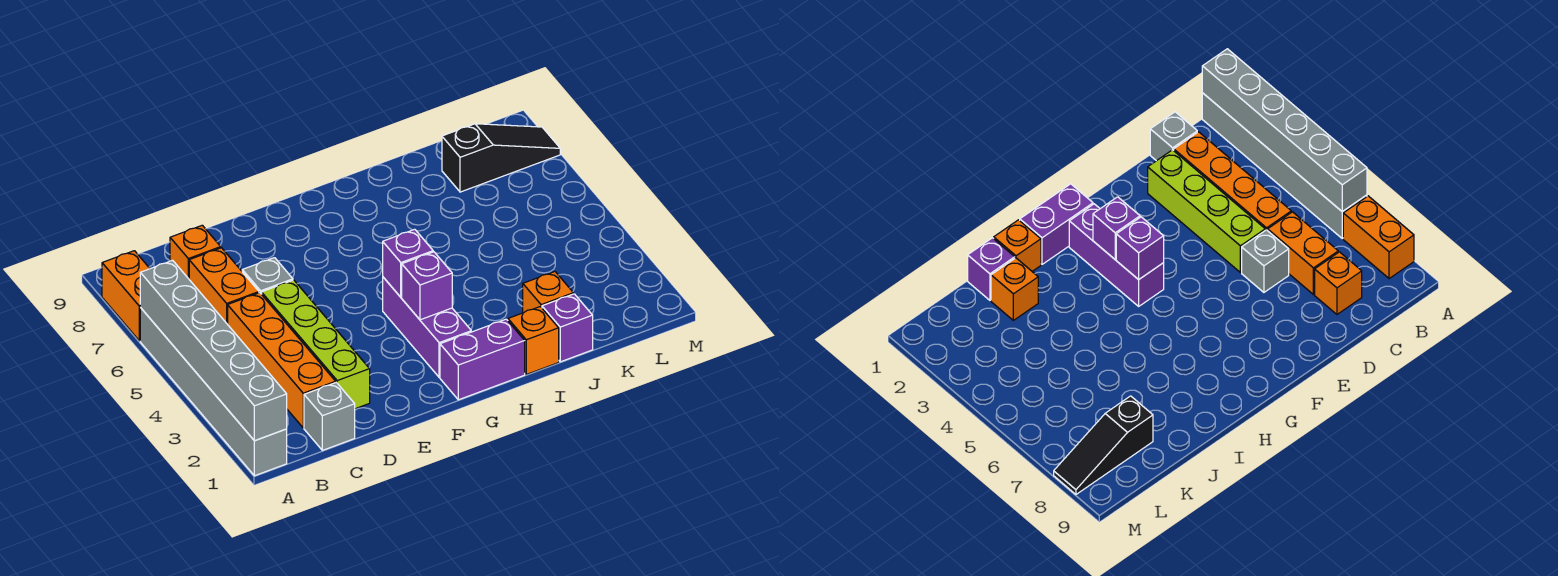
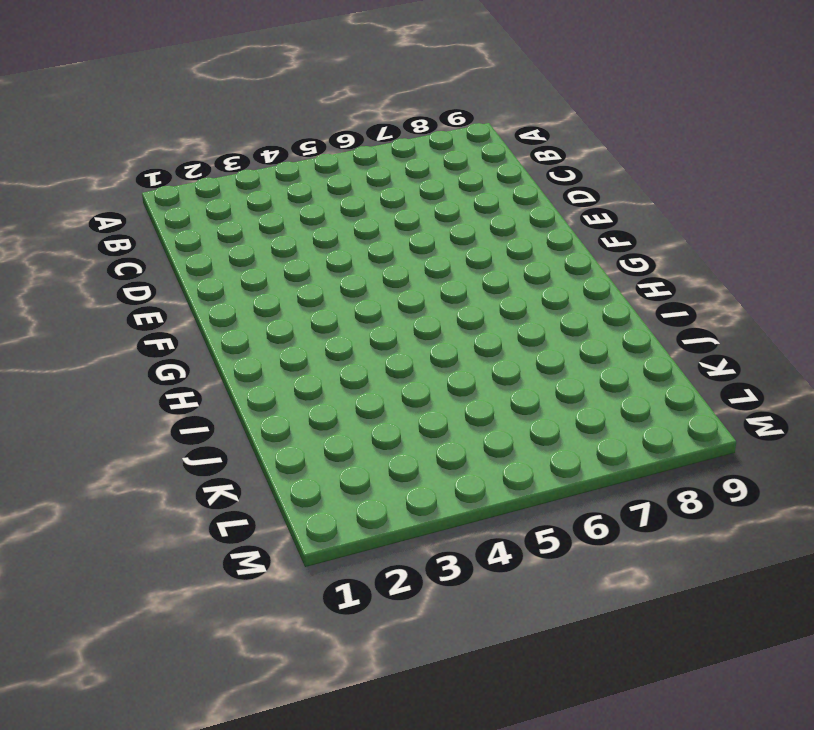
none -> grey brick A1:A6 level 1
none -> orange brick A7:A8 level 1
none -> grey brick C1 level 1

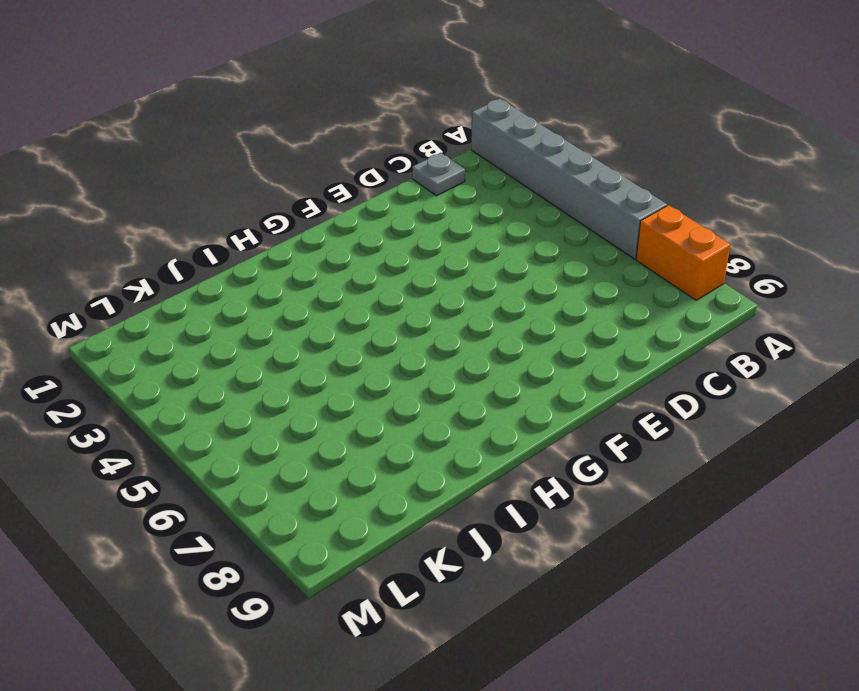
grey plate C1 level 1 -> grey brick C1 level 1
none -> orange brick C2:C5 level 1
none -> orange brick C6:C7 level 1
none -> orange brick C8 level 1

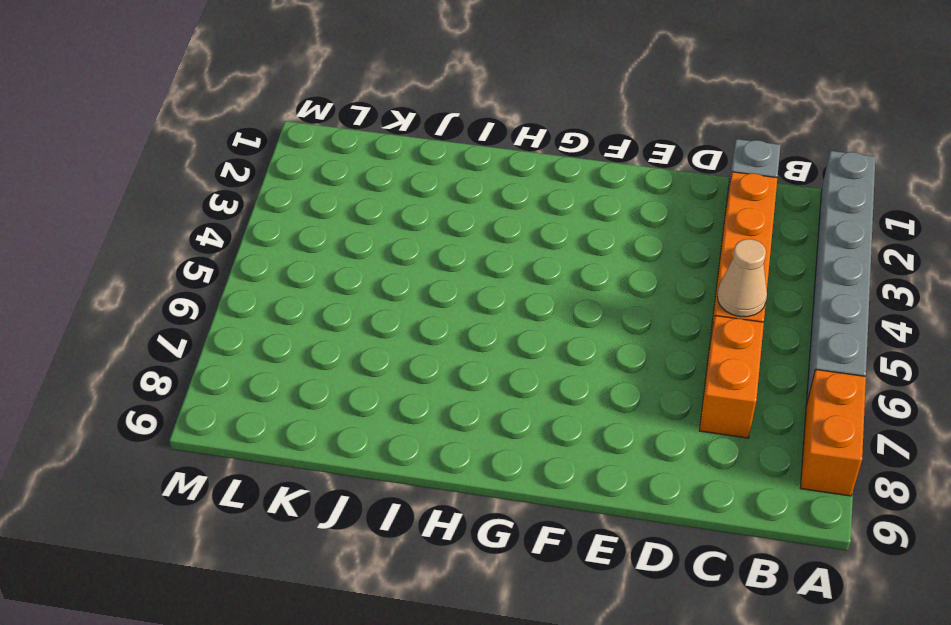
tan cone C5 level 2 -> none
none -> orange brick C8 level 1
none -> lime brick D2:D5 level 1
none -> grey brick D6 level 1

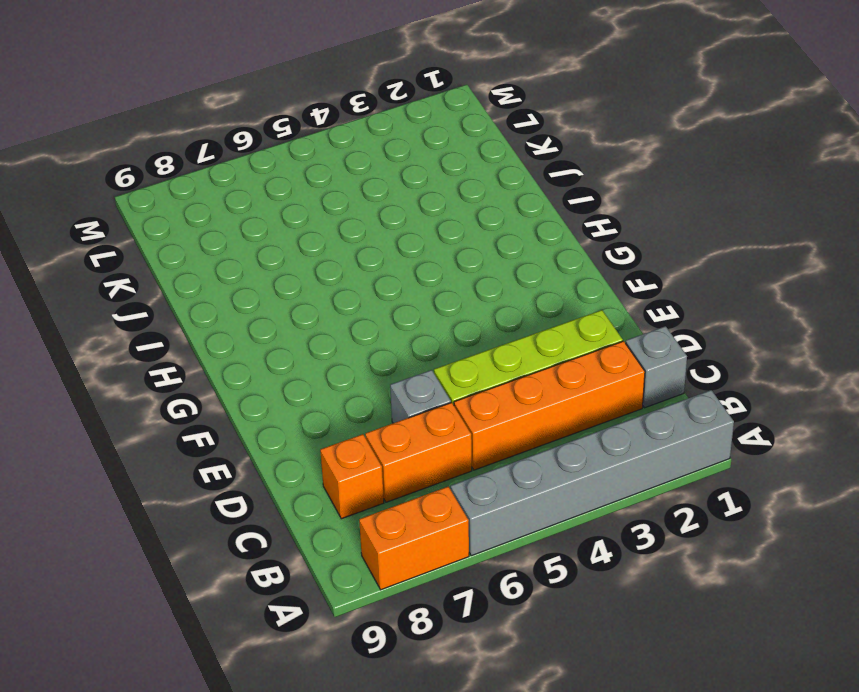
none -> purple brick G1:H1 level 1
none -> purple brick G2:G4 level 1
none -> orange brick I1 level 1

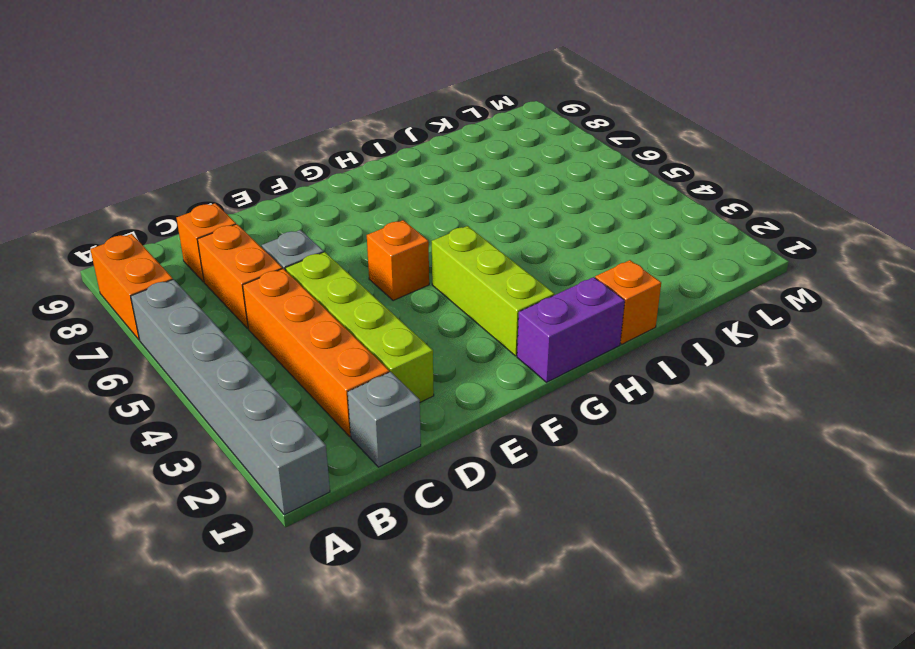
orange brick F5 level 1 -> orange brick J2 level 1
lime brick G2:G4 level 1 -> purple brick G2:G4 level 1
none -> purple brick J1 level 1
none -> black slope K8:M8 level 1 top K
none -> grey brick A1:A6 level 2

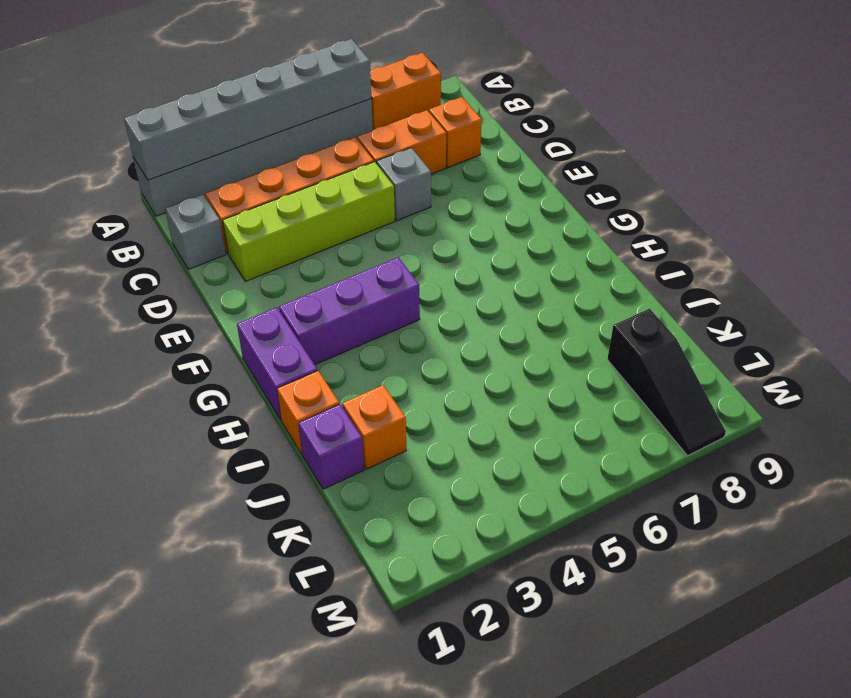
none -> purple brick G3 level 2
none -> purple brick G4 level 2

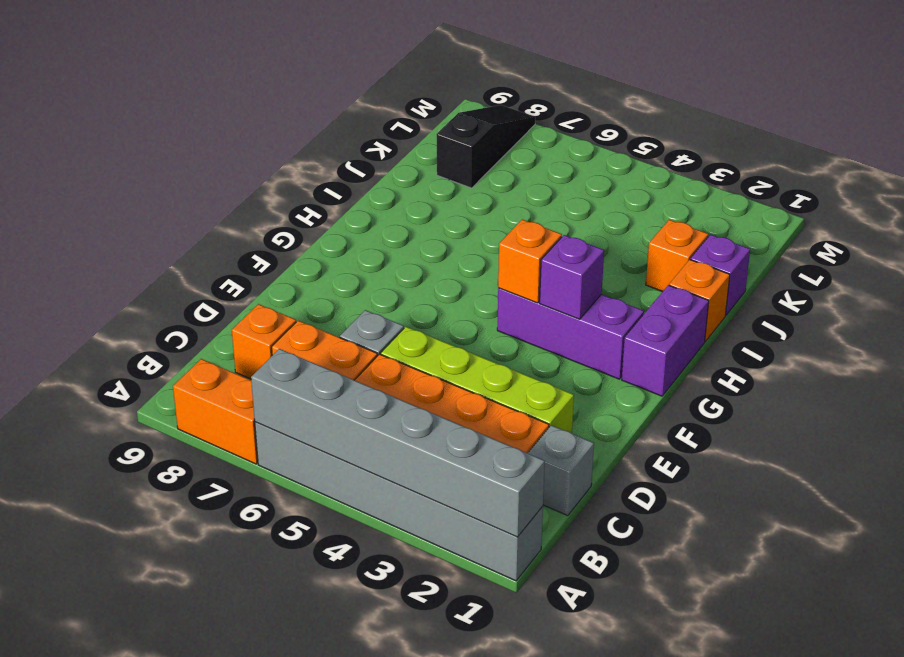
orange brick G4 level 2 -> purple brick G4 level 2

